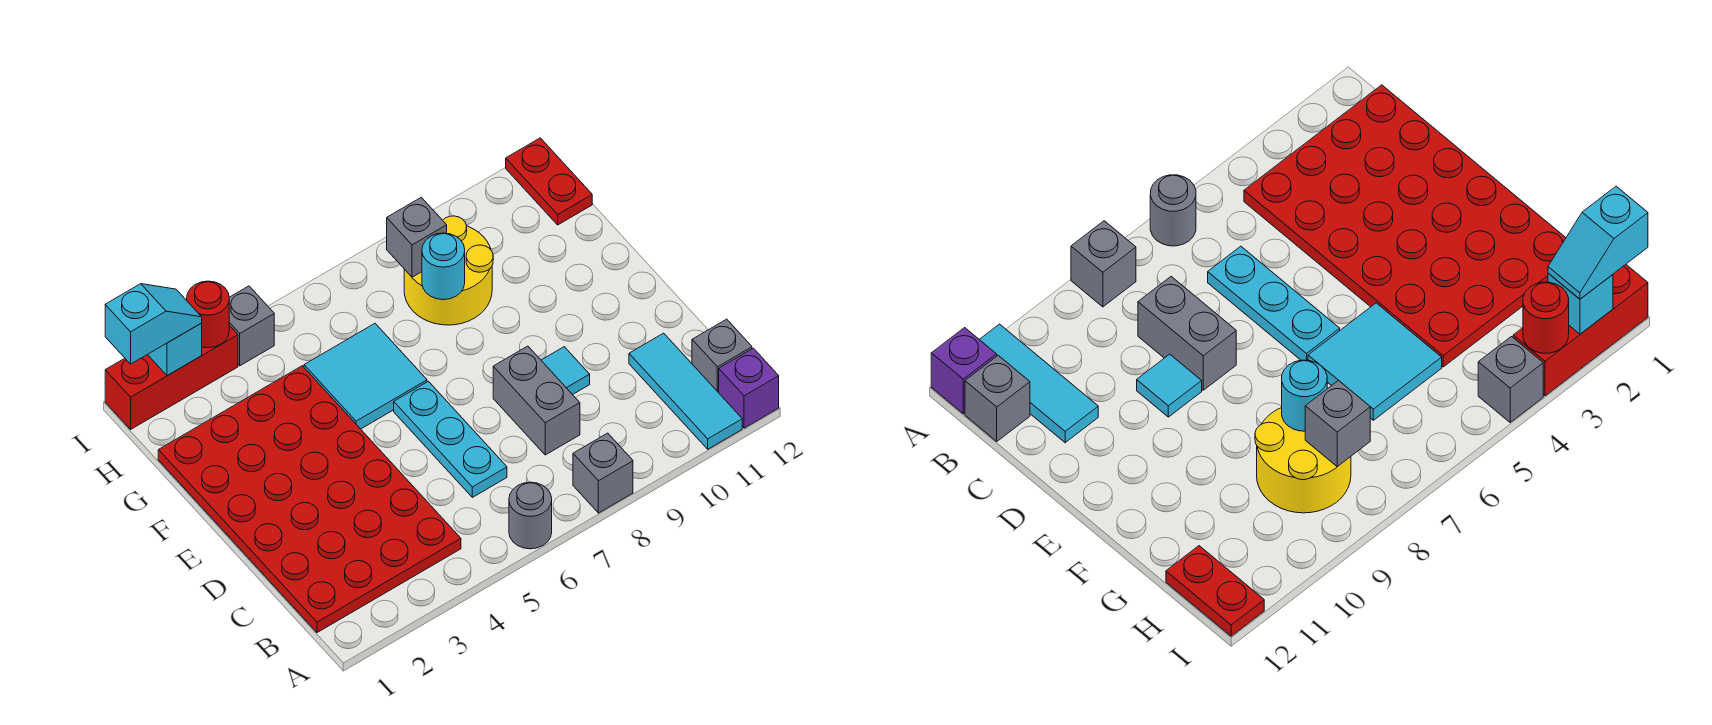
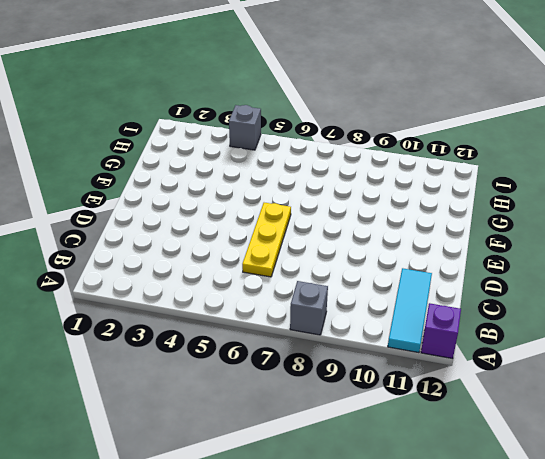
yellow plate C6:E6 level 1 -> cyan plate C6:E6 level 1
none -> grey round brick A6 level 1
none -> red plate B1:G4 level 1
none -> grey brick B12 level 1

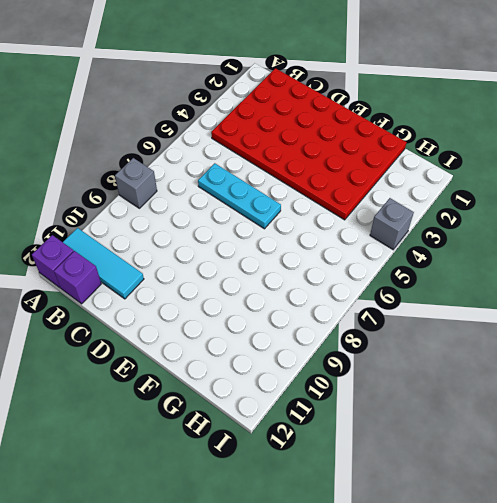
purple brick B12 level 1 -> grey brick B12 level 1
none -> grey round brick A6 level 1
none -> grey brick C8:D8 level 1
none -> cyan tile D9 level 1

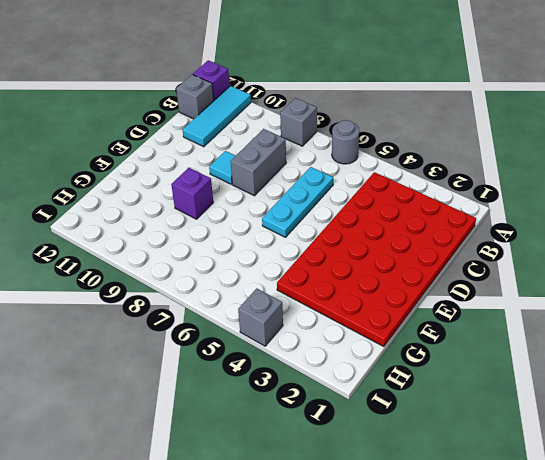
purple brick F9 level 1 -> none
none -> cyan tile F5:G6 level 1
none -> yellow round brick G8:H9 level 1
none -> red plate H12:I12 level 1

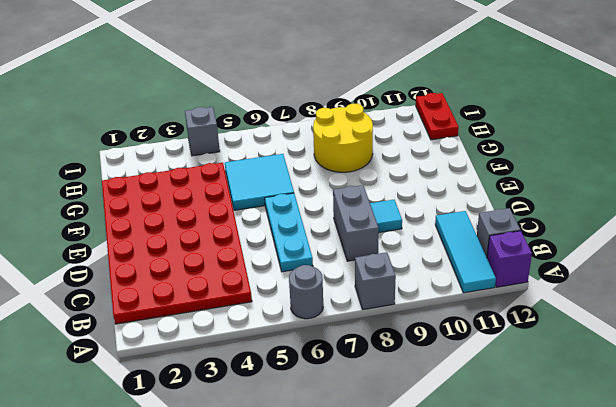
none -> red brick I1:I3 level 1
none -> cyan round brick G8 level 2
none -> grey brick H8 level 2

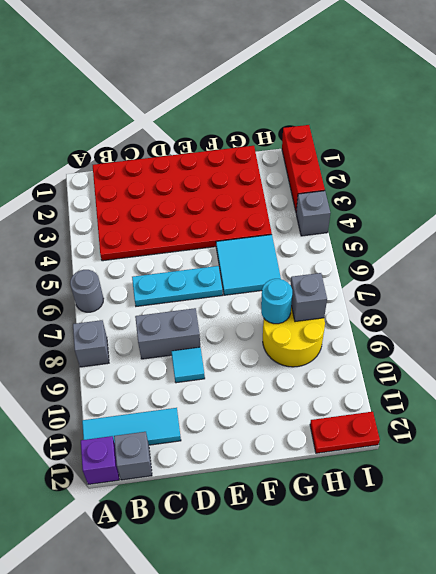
none -> cyan brick I2 level 2
none -> red round brick I3 level 2
none -> cyan slope I1:I2 level 3 top 1

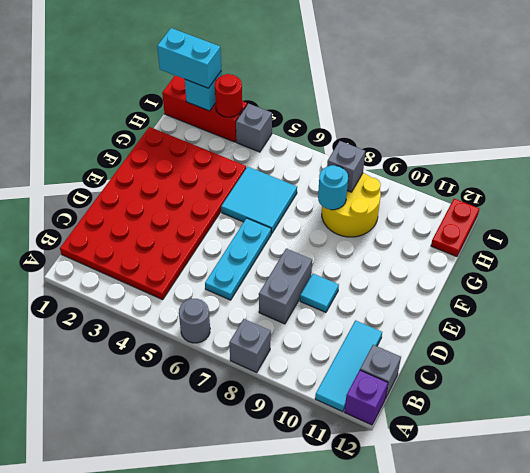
cyan brick I1:I2 level 3 -> cyan slope I1:I2 level 3 top 1

